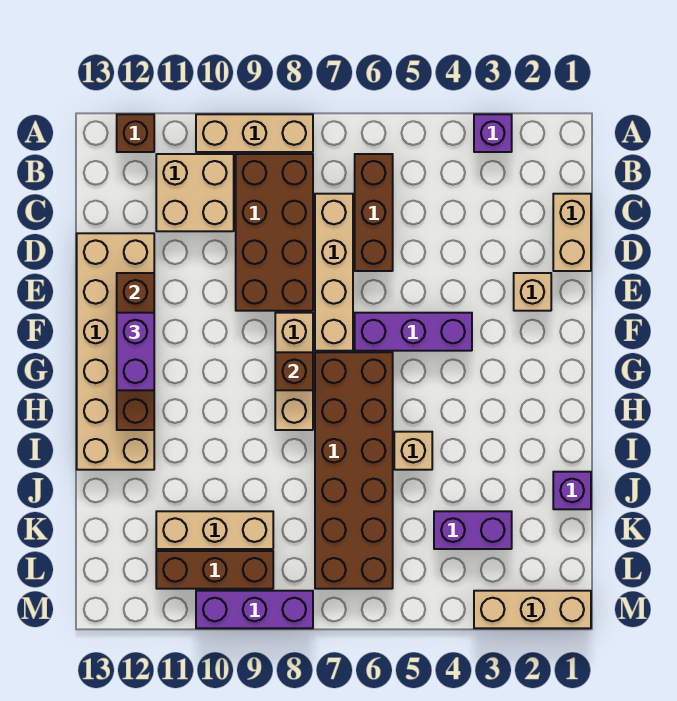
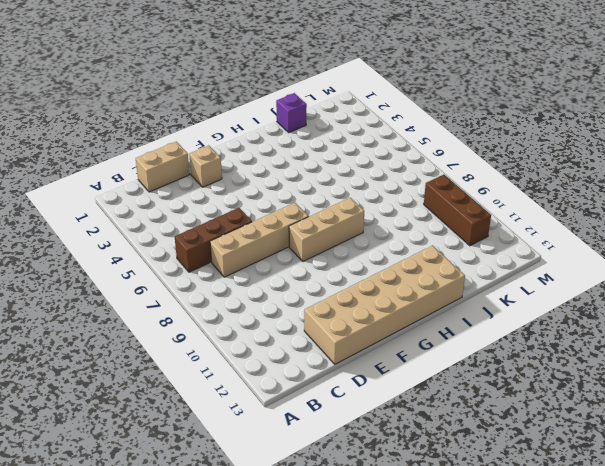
none -> purple brick A3 level 1
none -> tan brick A8:A10 level 1
none -> brown brick A12 level 1

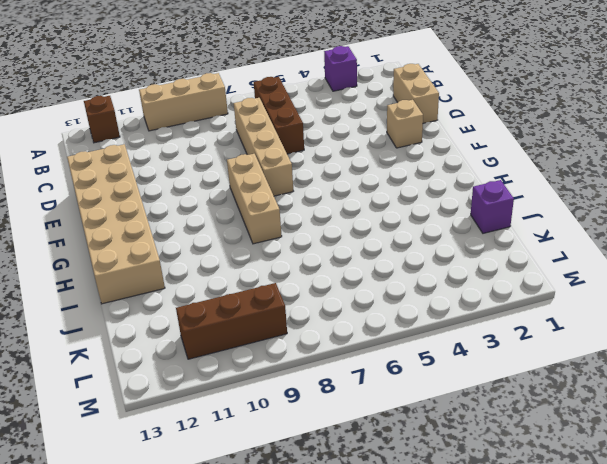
none -> brown brick B8:E9 level 1
none -> tan brick B10:C11 level 1
none -> purple brick F4:F6 level 1

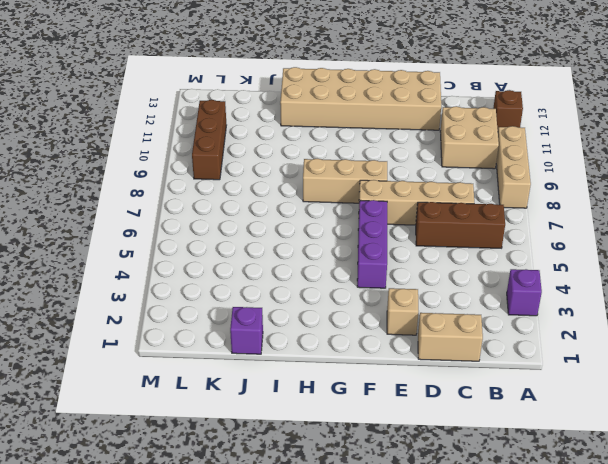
none -> brown brick B8:E9 level 1
none -> brown brick G6:L7 level 1
none -> tan brick I5 level 1

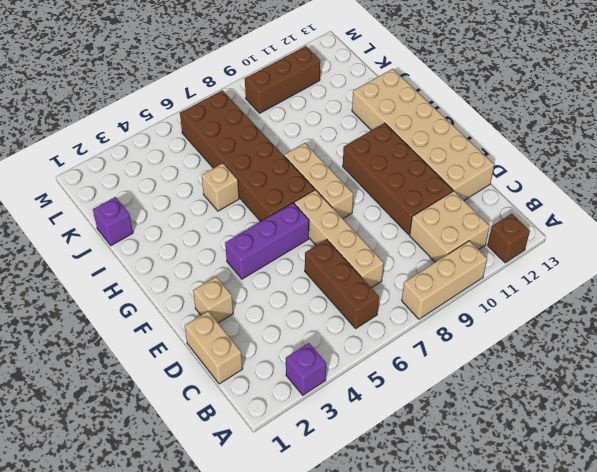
brown brick D10:G11 level 1 -> brown brick B8:E9 level 1
none -> purple brick K3:K4 level 1
none -> tan brick K9:K11 level 1
none -> tan brick M1:M3 level 1

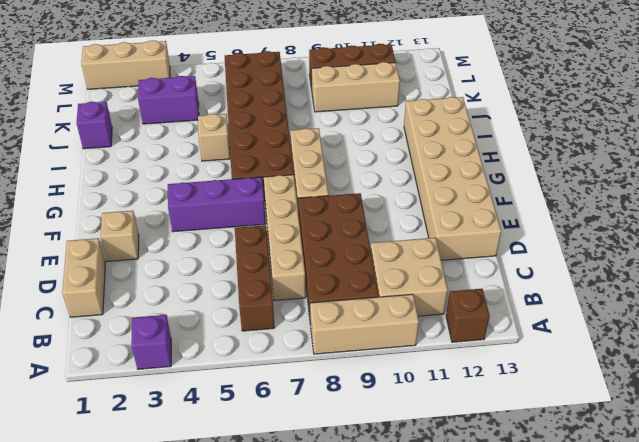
none -> purple brick M8:M10 level 1
none -> brown brick E12:H12 level 2
none -> brown brick G8 level 2

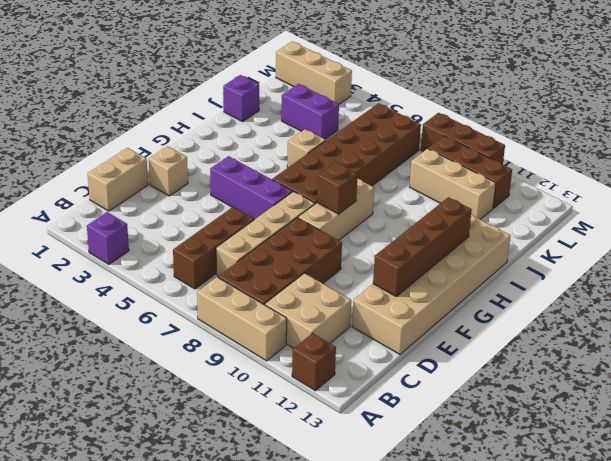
brown brick M8:M10 level 1 -> purple brick M8:M10 level 1
none -> purple brick F12:G12 level 3

